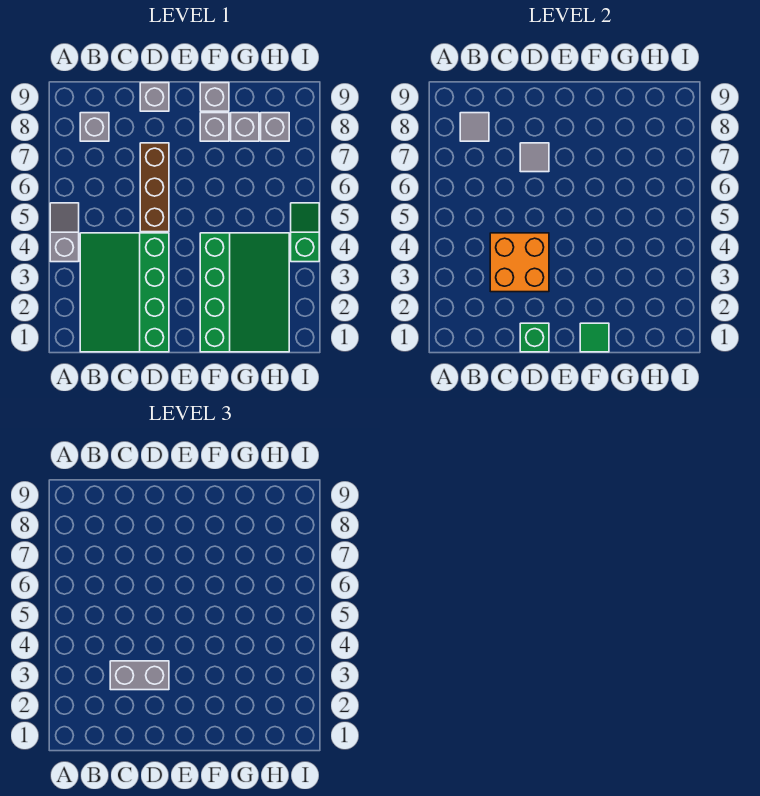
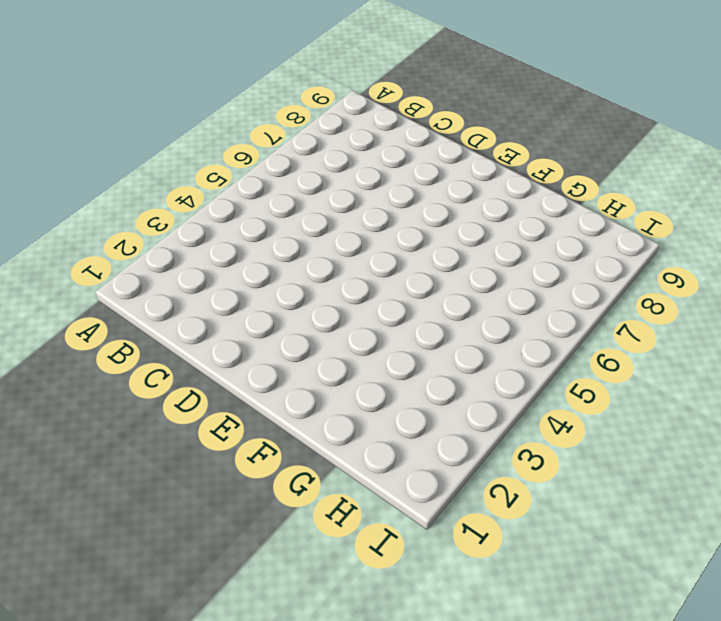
none -> grey slope A4:A5 level 1 top 4
none -> green slope B1:D4 level 1 top D
none -> grey brick B8 level 1

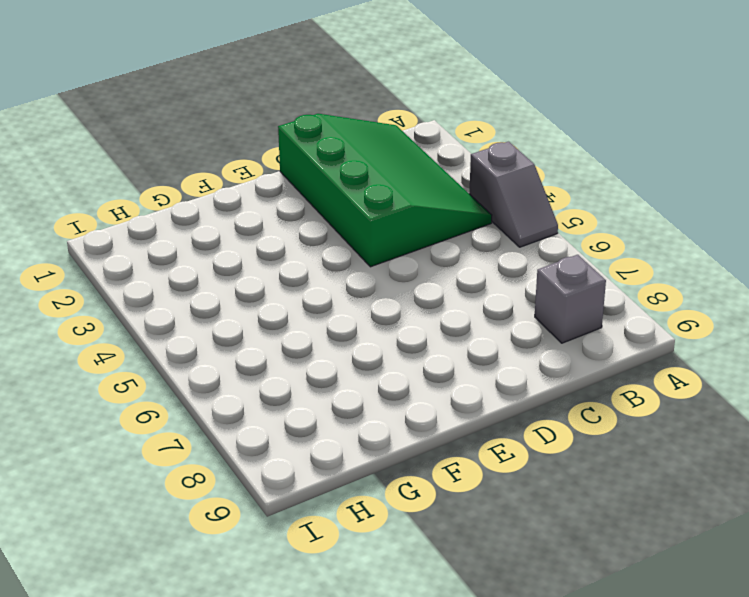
none -> brown brick D5:D7 level 1
none -> grey brick D9 level 1
none -> green slope F1:H4 level 1 top F

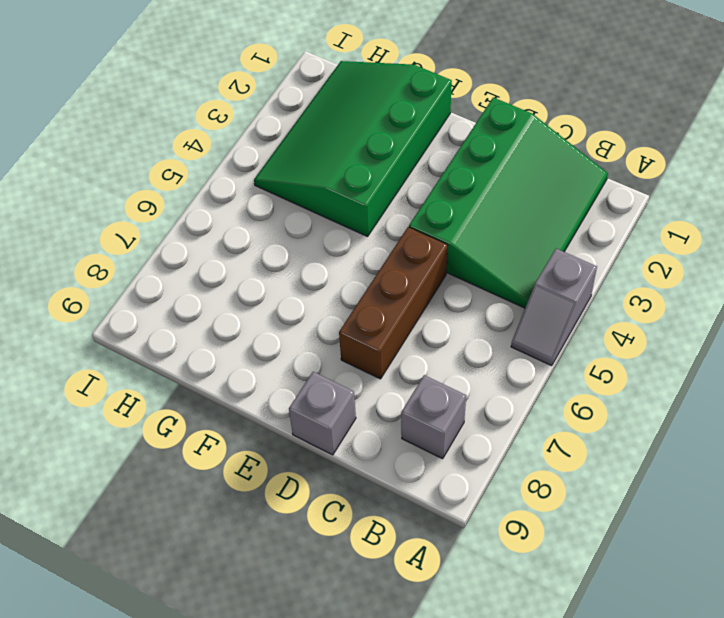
none -> grey brick F8 level 1
none -> grey brick F9 level 1
none -> grey brick G8 level 1

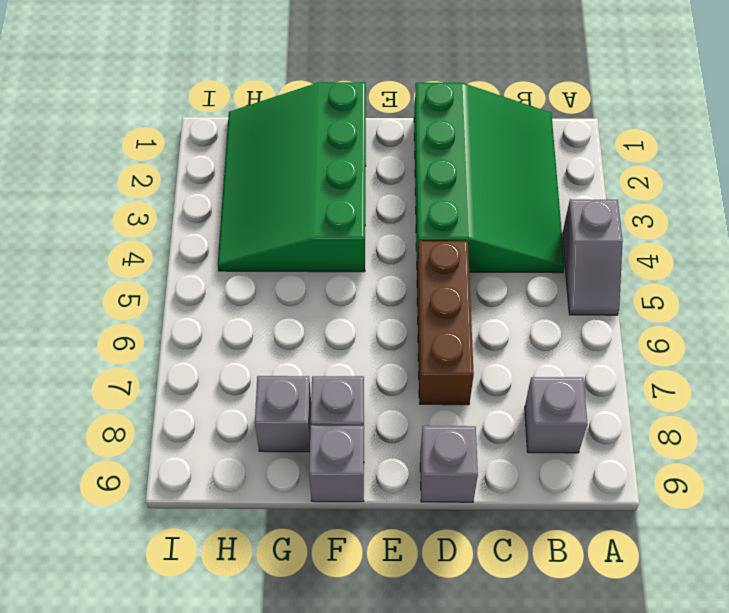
none -> grey brick H8 level 1
none -> green slope I4:I5 level 1 top 4
none -> grey tile B8 level 2

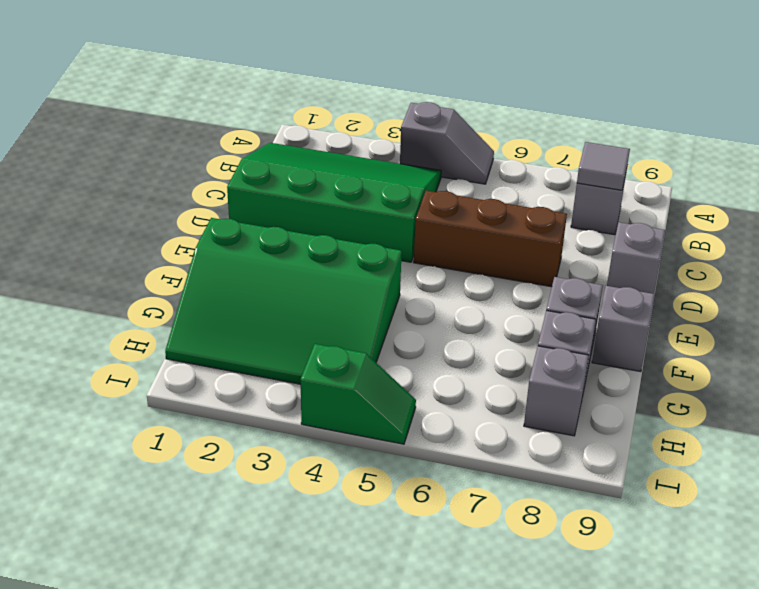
none -> orange brick C3:D4 level 2
none -> green brick D1 level 2
none -> grey tile D7 level 2

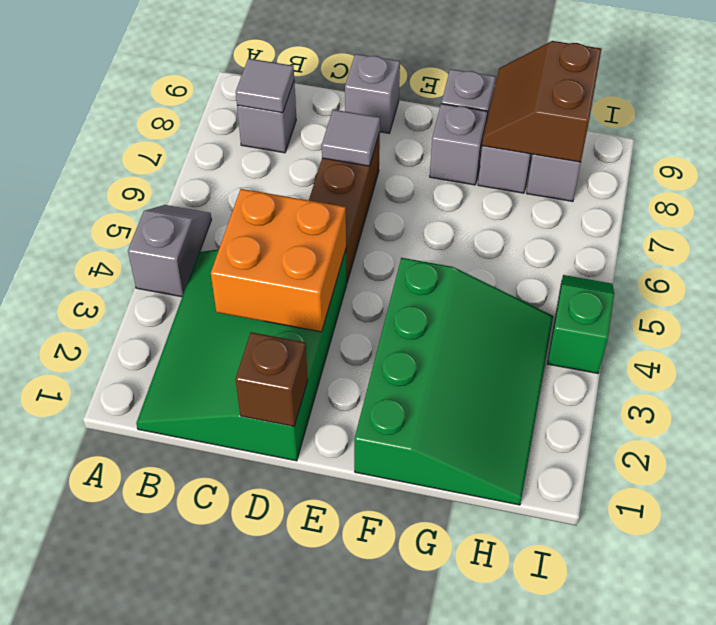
brown brick D1 level 2 -> green brick D1 level 2
brown slope G8:H9 level 2 top H -> none
none -> green tile F1 level 2
none -> grey brick C3:D3 level 3

